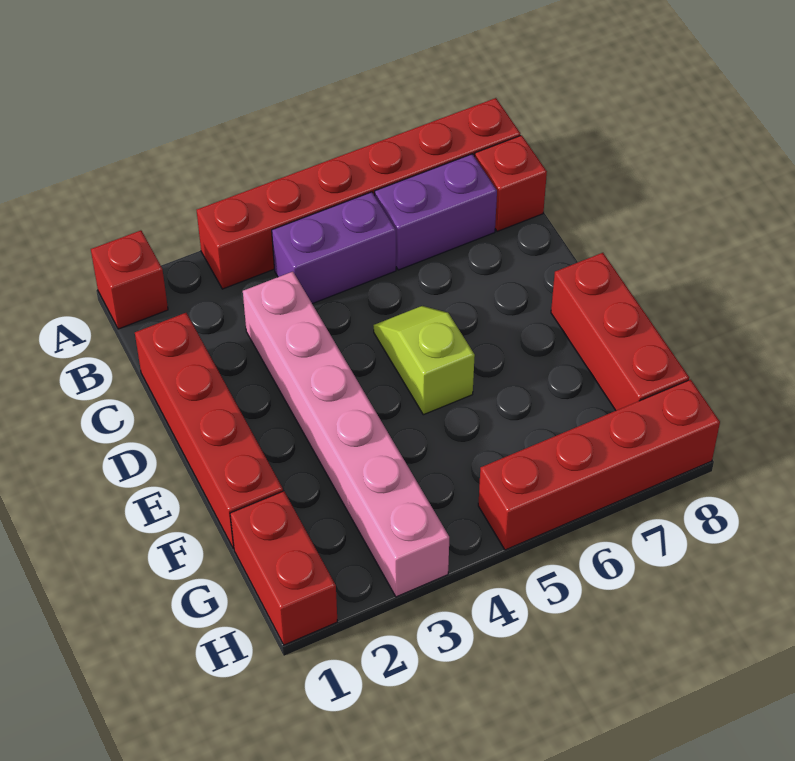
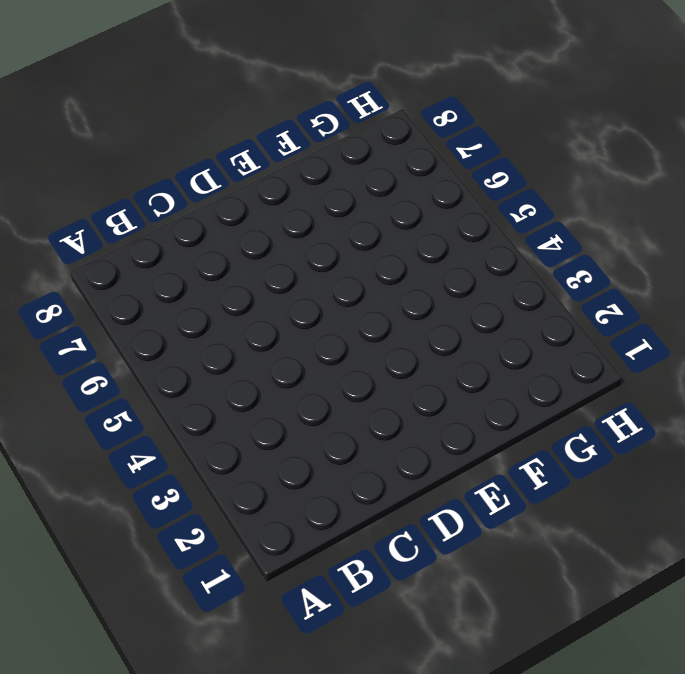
none -> red brick A1 level 1
none -> red brick A3:A8 level 1

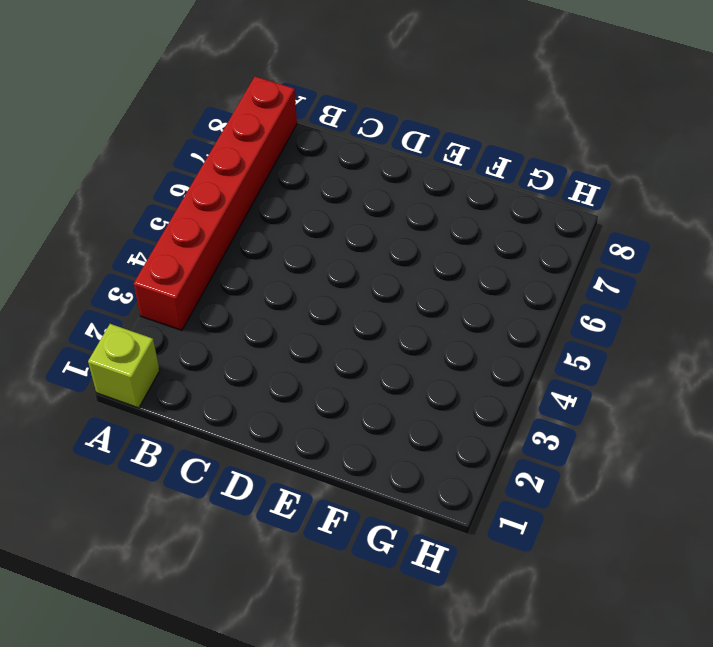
lime brick A1 level 1 -> red brick A1 level 1
none -> purple brick B4:B5 level 1
none -> purple brick B6:B7 level 1

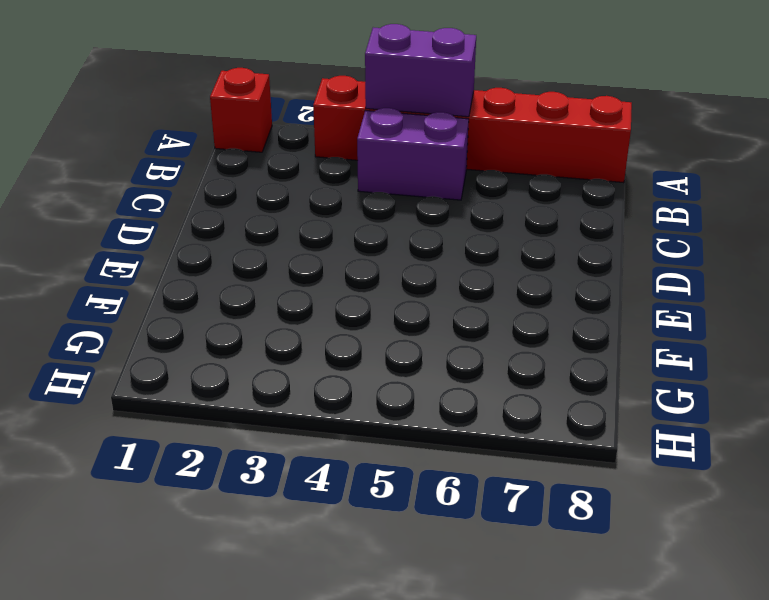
purple brick A4:A5 level 2 -> purple brick B6:B7 level 1
none -> red brick B8 level 1
none -> red brick C1:F1 level 1

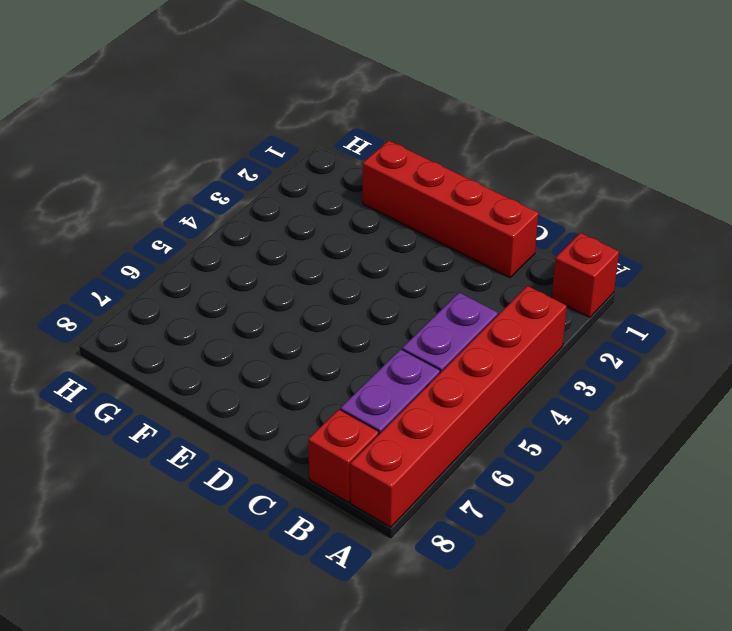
none -> pink brick C3:H3 level 1
none -> lime slope D5:E5 level 1 top E

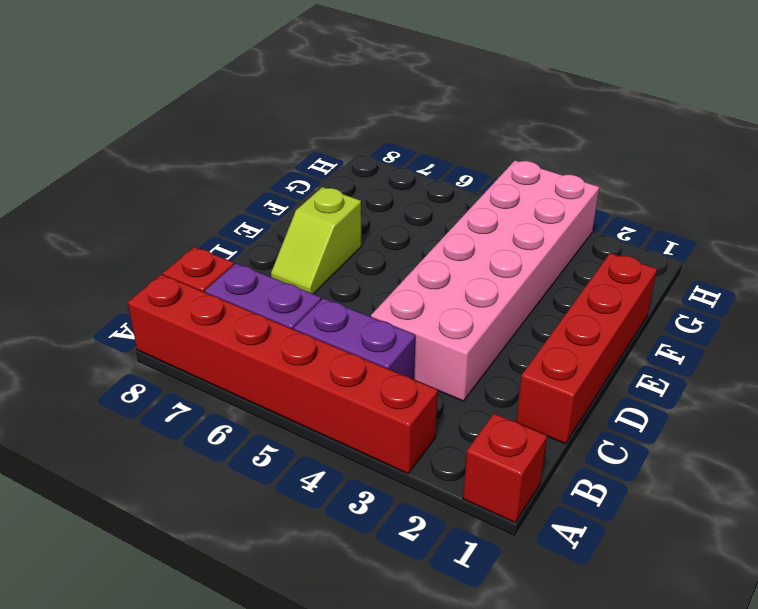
pink brick C3:H4 level 1 -> pink brick C3:H3 level 1
lime slope D7:E7 level 1 top E -> lime slope D5:E5 level 1 top E
none -> red brick E8:G8 level 1
none -> red brick G1:H1 level 1

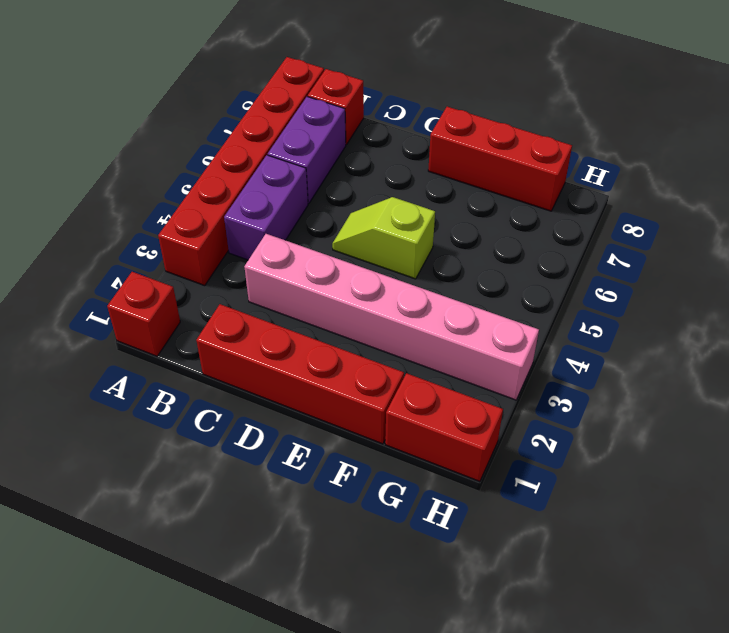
none -> red brick H5:H8 level 1

